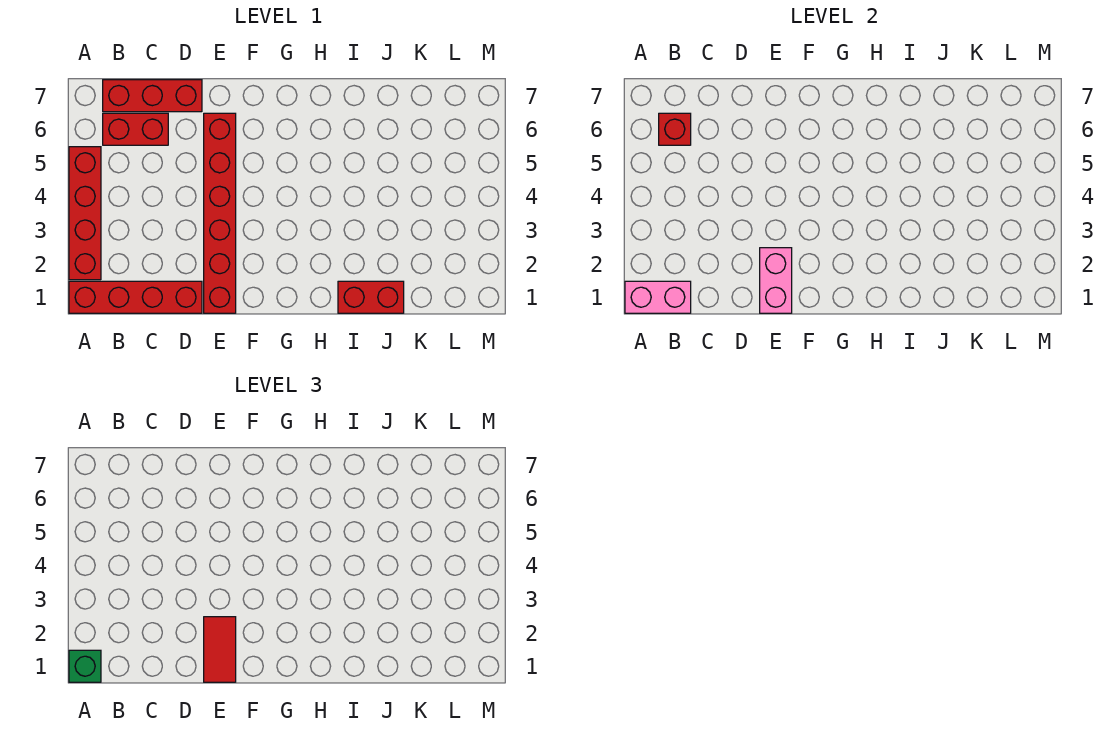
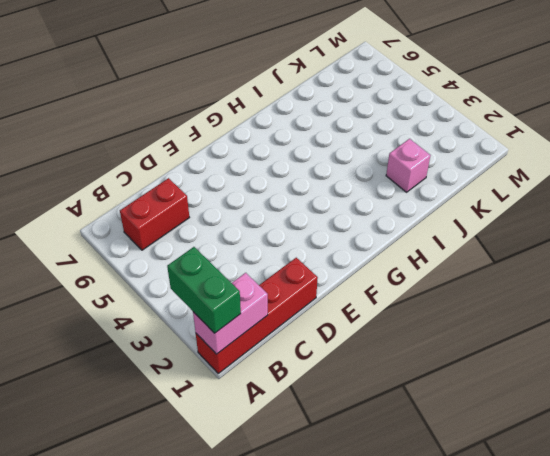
green brick A1:A2 level 3 -> green brick A1 level 3
pink brick J2 level 1 -> none
none -> red brick A2:A5 level 1
none -> red brick B7:D7 level 1

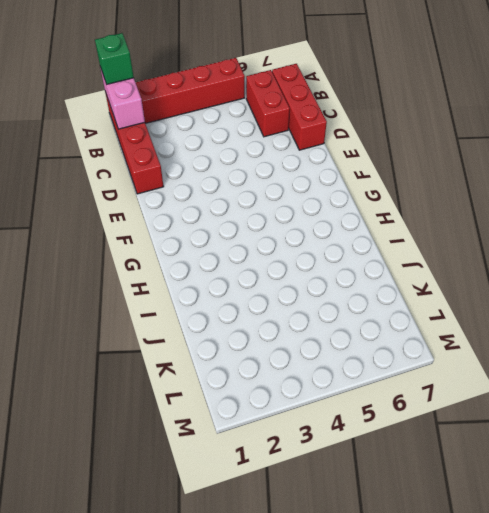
none -> red brick E1:E6 level 1
none -> red brick I1:J1 level 1

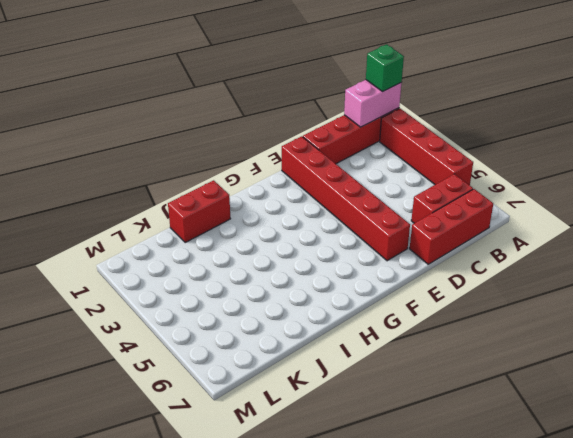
none -> red brick B6 level 2
none -> pink brick E1:E2 level 2

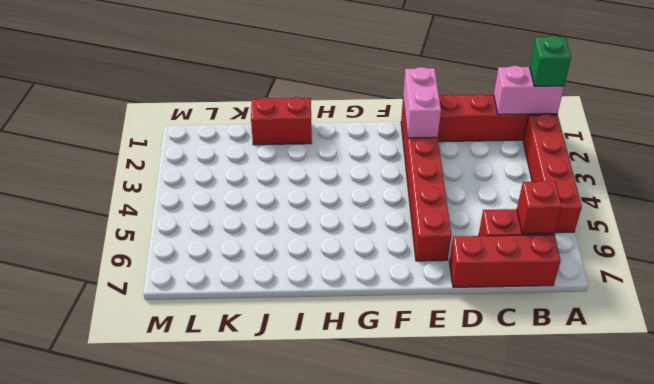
none -> red tile E1:E2 level 3

